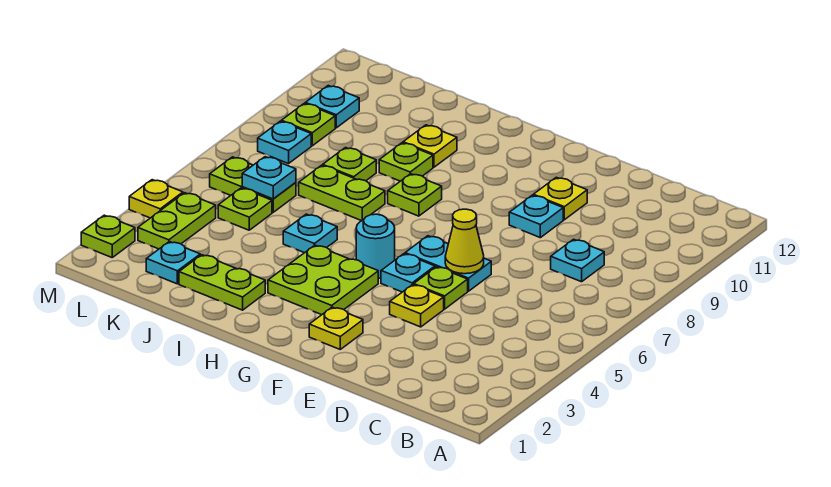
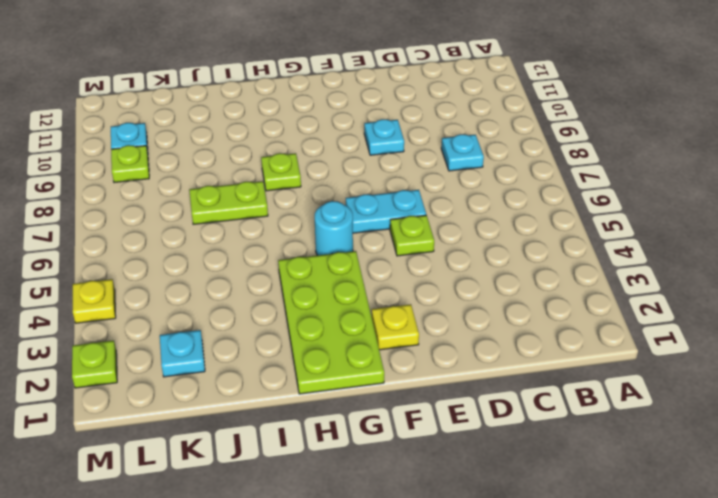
lime plate G1:H4 level 1 -> lime plate G3:H4 level 1
none -> yellow plate E4 level 1
none -> yellow plate E10 level 1
none -> cyan plate F5 level 1

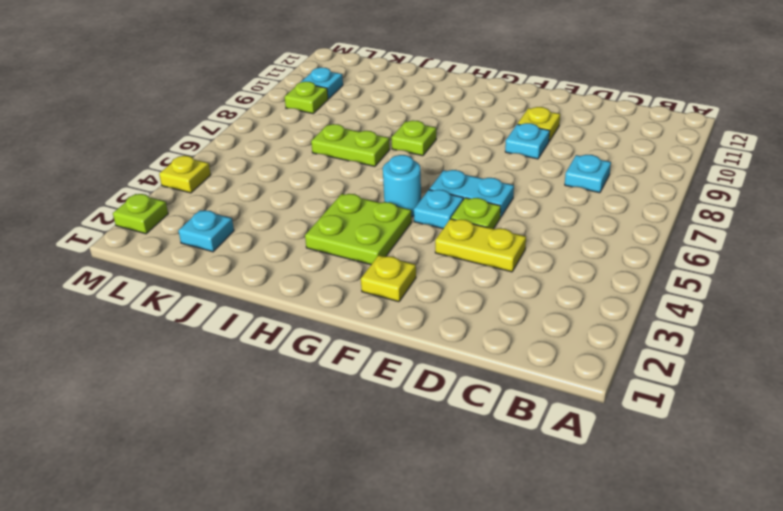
yellow plate D4:E4 level 1 -> yellow plate E4 level 1
none -> lime plate I2:J2 level 1
none -> cyan plate I5 level 1
none -> lime plate I9 level 1

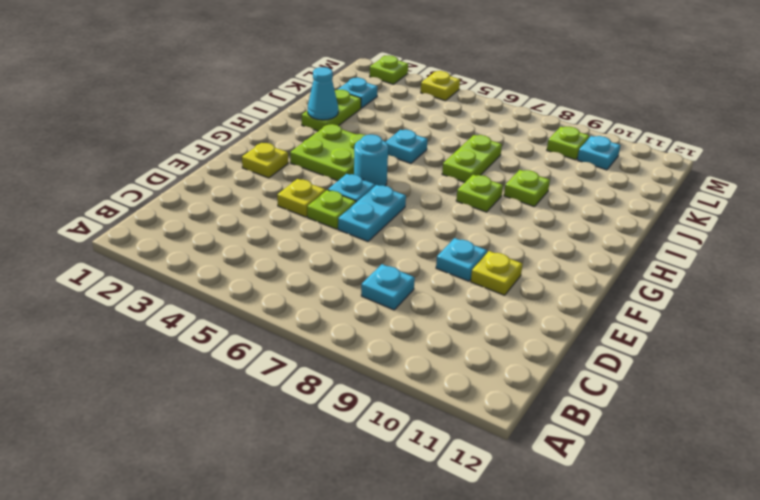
cyan cone I2 level 2 -> none
none -> yellow plate I10 level 1
none -> lime plate J8 level 1
none -> lime plate K5 level 1

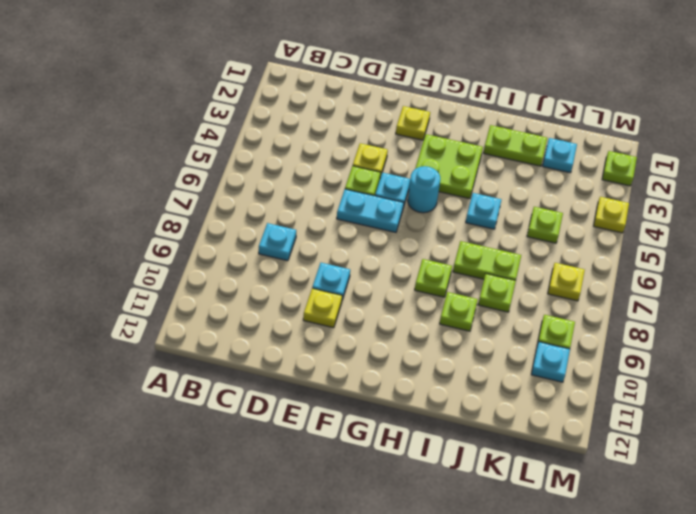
yellow plate L7 level 1 -> yellow plate I10 level 1
none -> lime plate K6:L6 level 1
none -> lime plate L3:L4 level 1
none -> cyan plate L8 level 1

